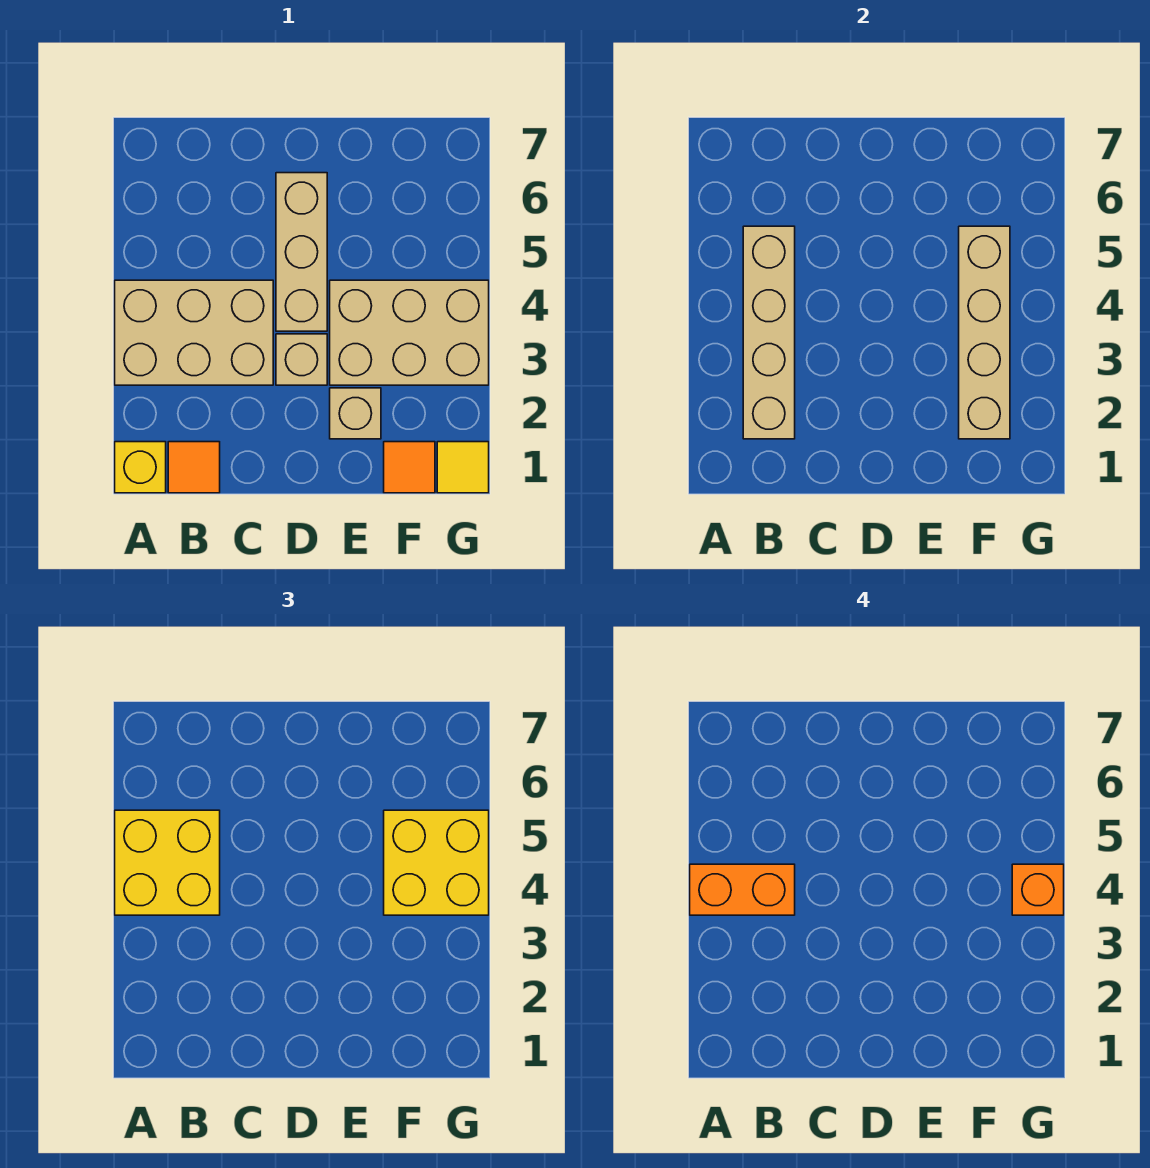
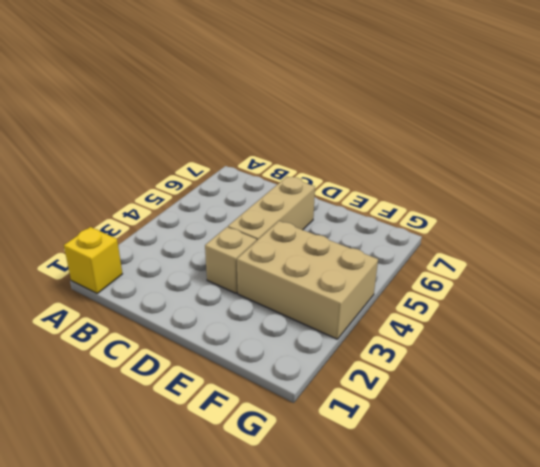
none -> tan brick A3:C4 level 1
none -> orange tile B1 level 1
none -> tan brick E2 level 1

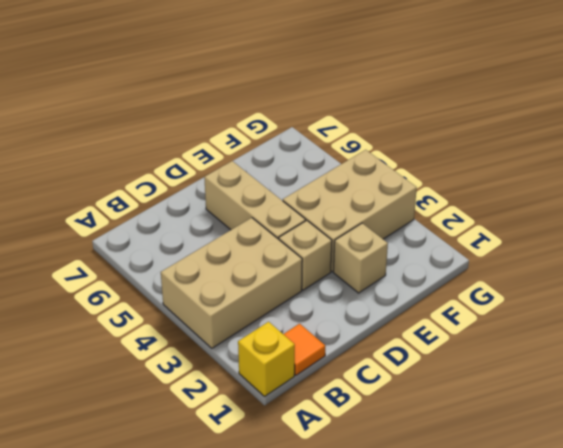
none -> orange tile F1 level 1
none -> yellow tile G1 level 1
none -> tan brick B2:B5 level 2

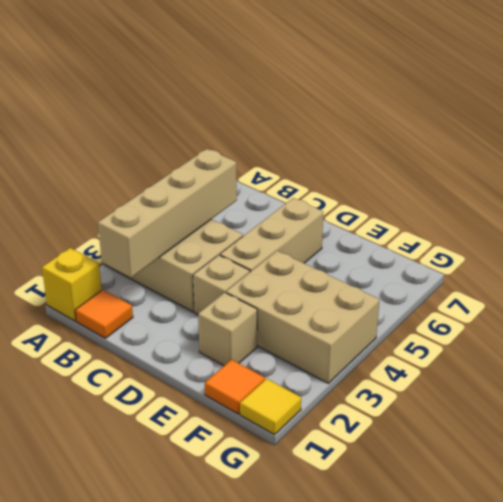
none -> tan brick F2:F5 level 2
none -> yellow brick A4:B5 level 3
none -> yellow brick F4:G5 level 3

